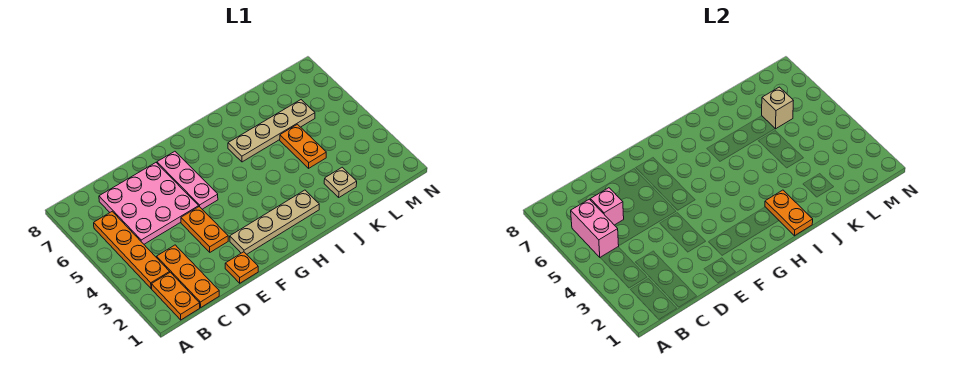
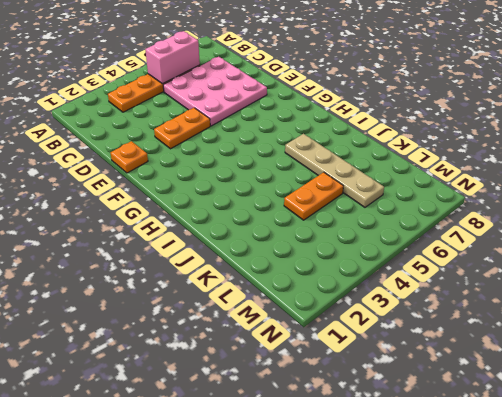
none -> orange plate B1:B2 level 1
none -> orange plate C1:C3 level 1
none -> tan plate F2:I2 level 1

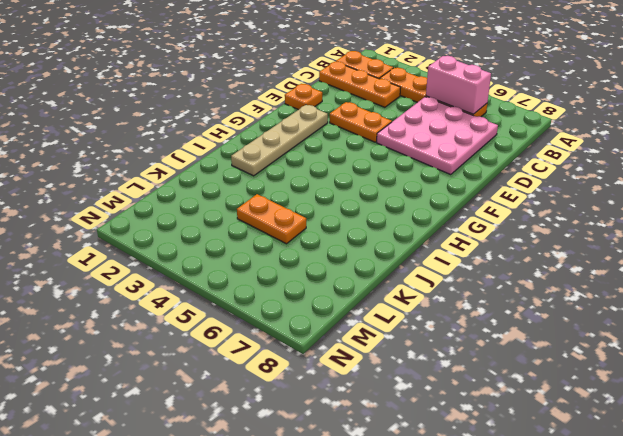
none -> pink plate F5:F7 level 1
none -> tan plate I6:L6 level 1
none -> tan plate K2 level 1

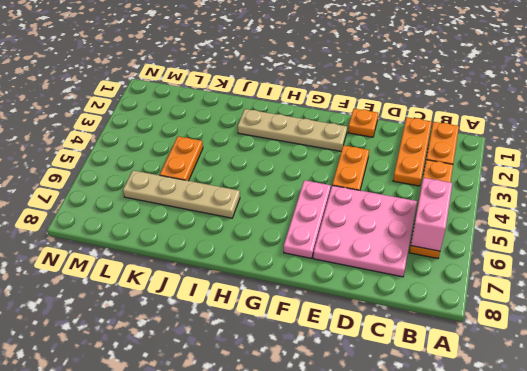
none -> tan plate K2 level 1
none -> pink brick C6 level 2
none -> orange plate I1:I2 level 2

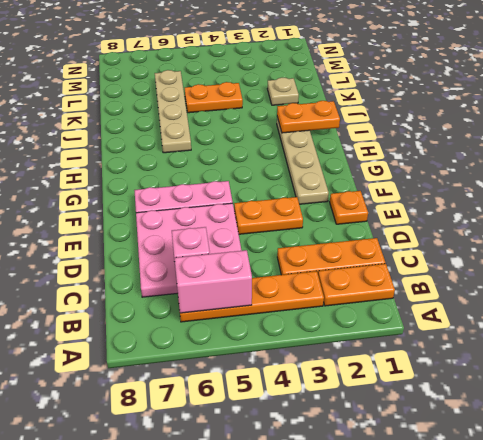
none -> tan brick L6 level 2

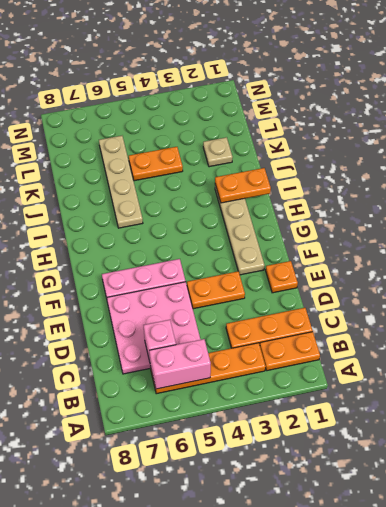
none -> tan brick L6 level 2

